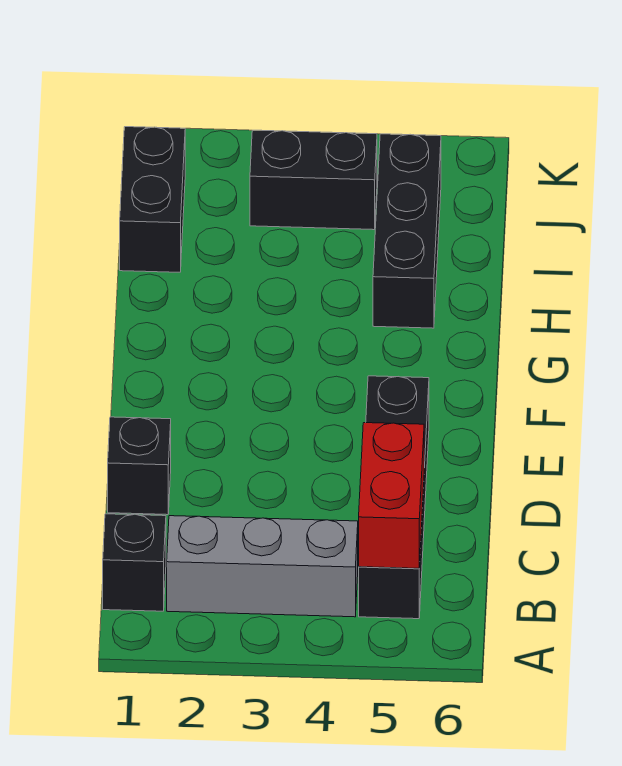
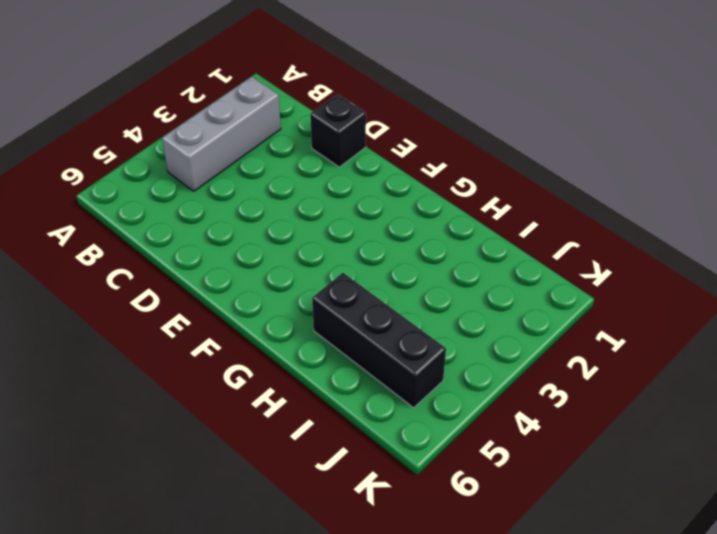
none -> black brick B1 level 1
none -> black brick B5:E5 level 1

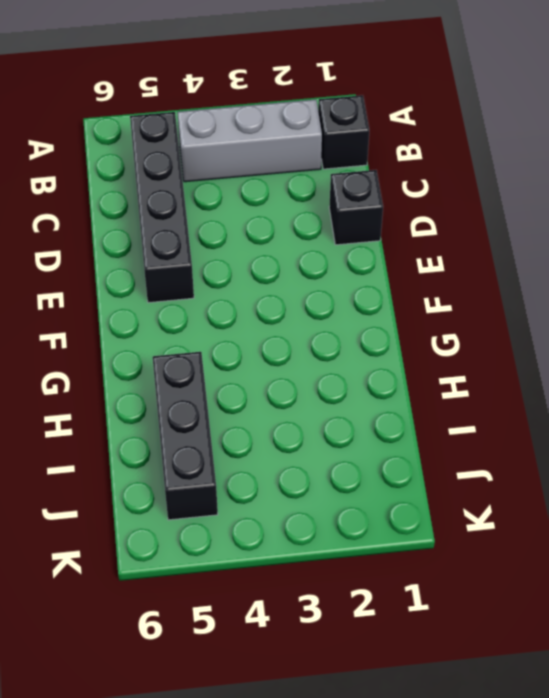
none -> black brick I1:J1 level 1
none -> black brick J3:J4 level 1

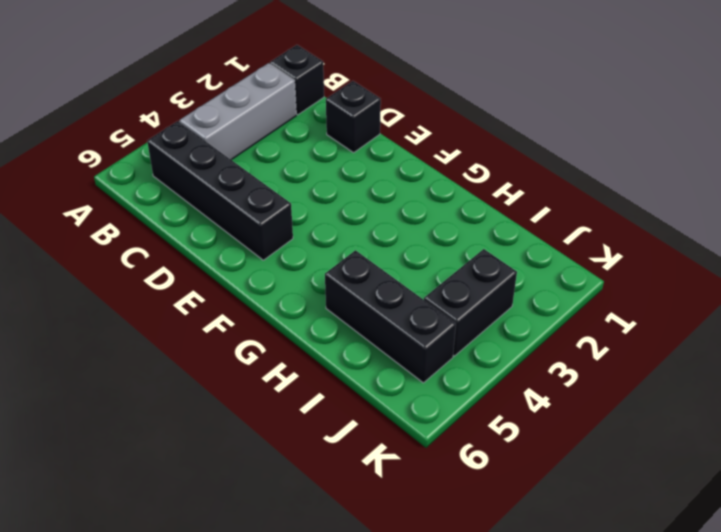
none -> black brick I1:J1 level 1
none -> red brick B5:C5 level 2

